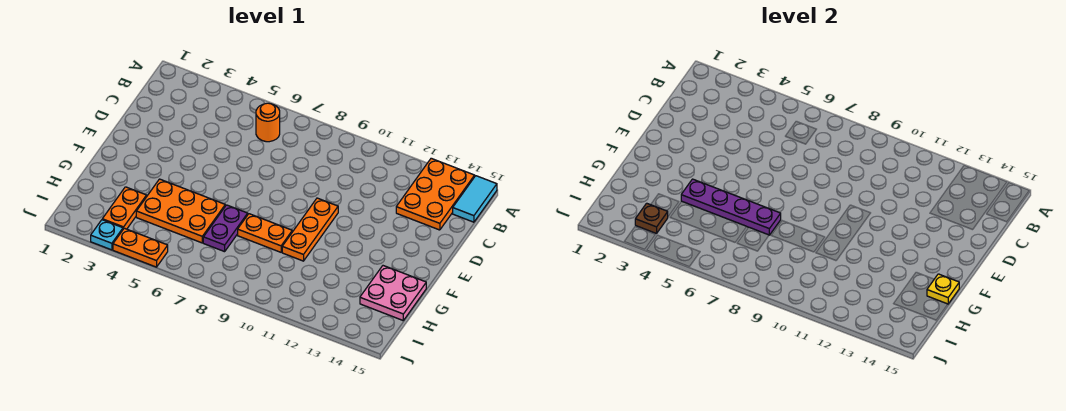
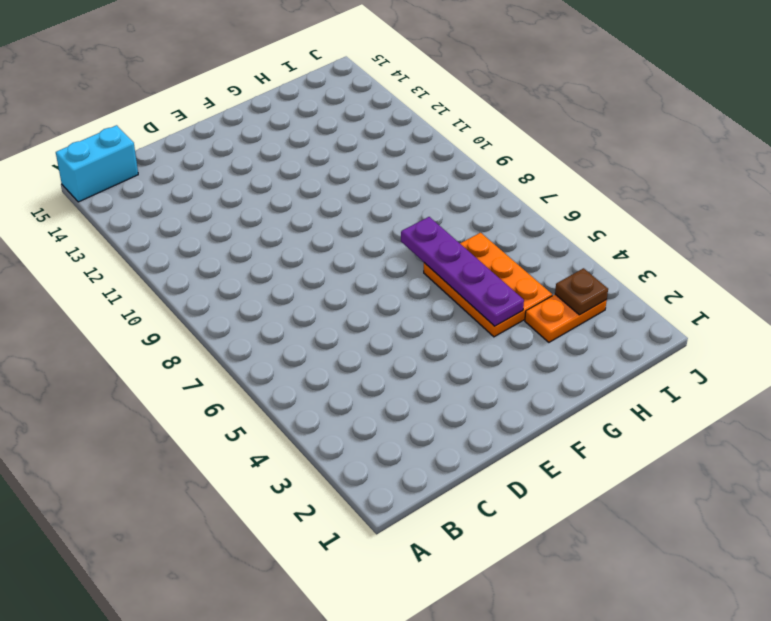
cyan brick A15:B15 level 1 -> cyan tile A15:B15 level 1
none -> orange plate A13:C14 level 1
none -> orange round brick B6 level 1
none -> orange plate E10:G10 level 1

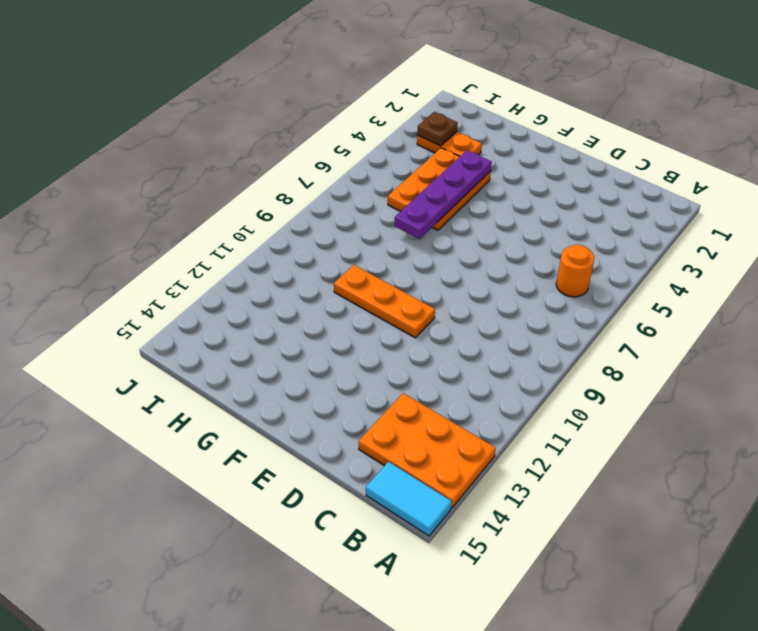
none -> purple plate G7:H7 level 1
none -> orange plate G8:G9 level 1
none -> pink plate G14:H15 level 1

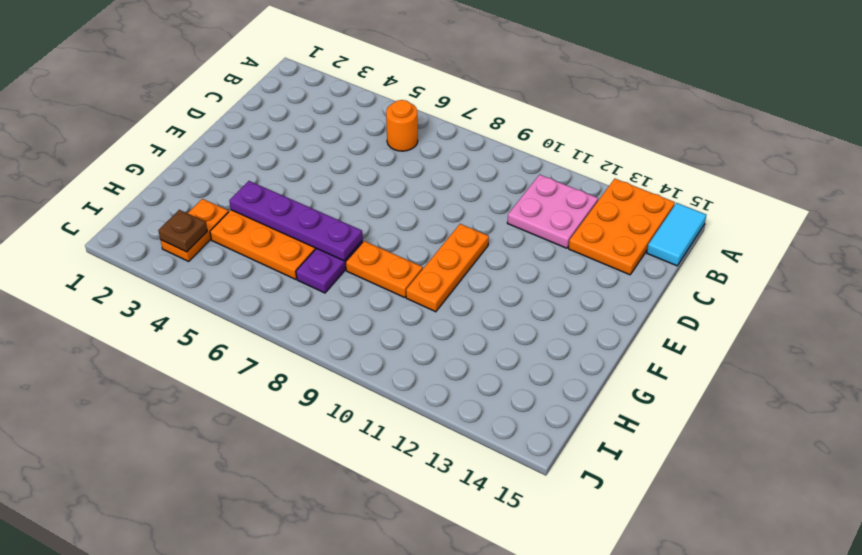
pink plate B11:C12 level 1 -> pink plate G14:H15 level 1
none -> cyan plate J3 level 1
none -> orange plate J4:J5 level 1
none -> yellow plate G15 level 2

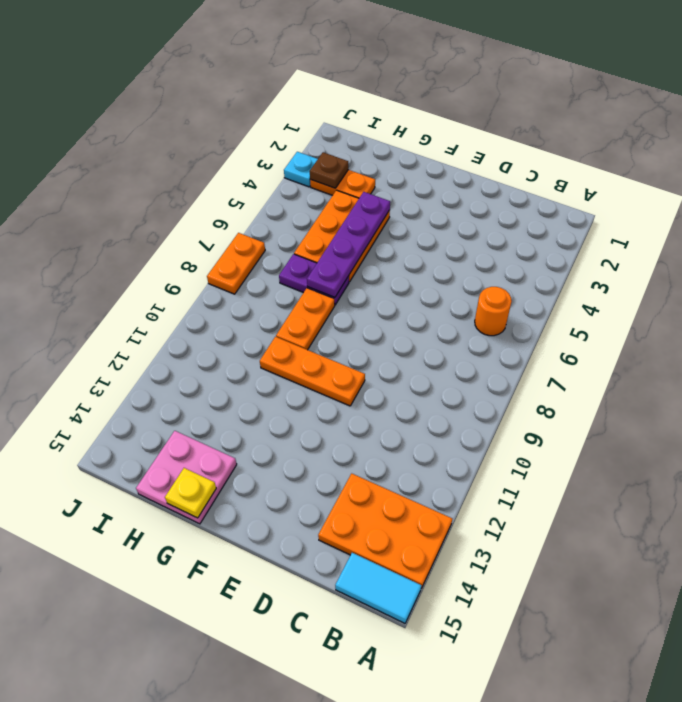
orange plate J7:J8 level 1 -> orange plate J4:J5 level 1

